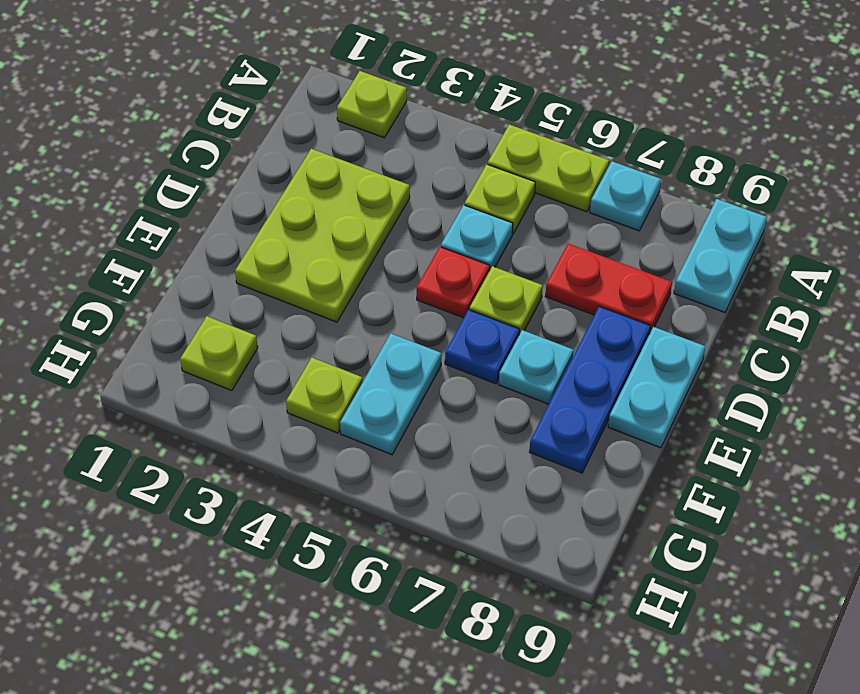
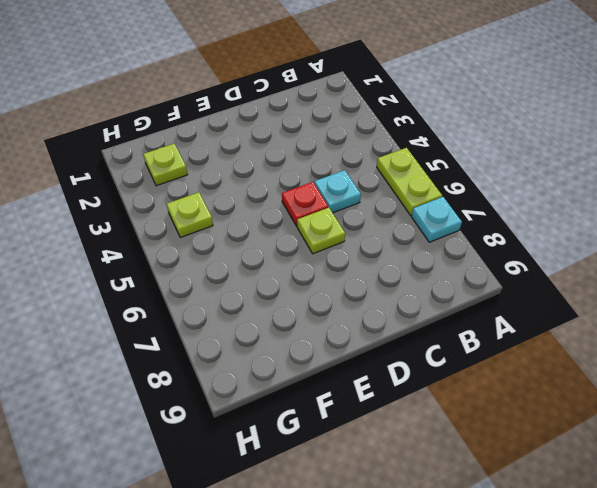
none -> lime plate A2 level 1
none -> cyan plate A9:B9 level 1
none -> lime plate B5 level 1

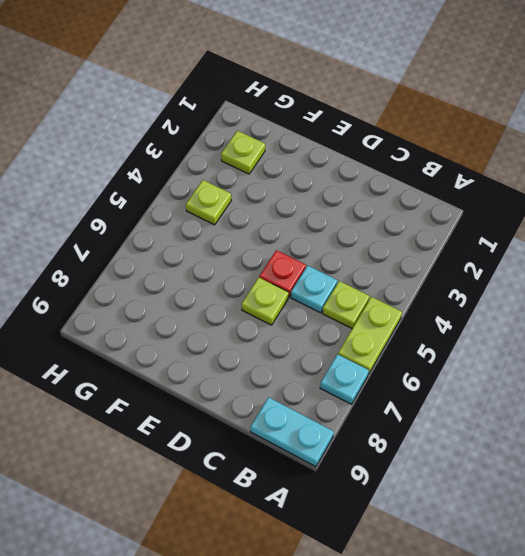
none -> lime plate A2 level 1
none -> lime plate C2:E3 level 1
none -> red plate C7:C8 level 1

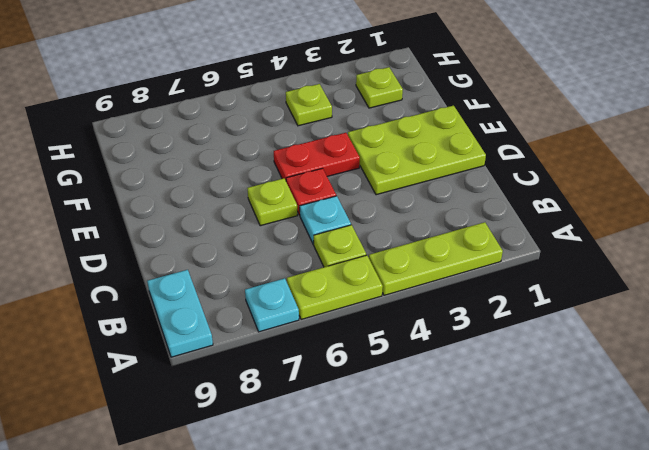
lime plate A2:A4 level 1 -> lime plate A2 level 1
lime plate D1:E3 level 1 -> lime plate C2:E3 level 1
red plate E4:E5 level 1 -> red plate C7:C8 level 1
none -> blue plate D8:F8 level 1
none -> cyan plate D9:E9 level 1
none -> blue plate E6 level 1

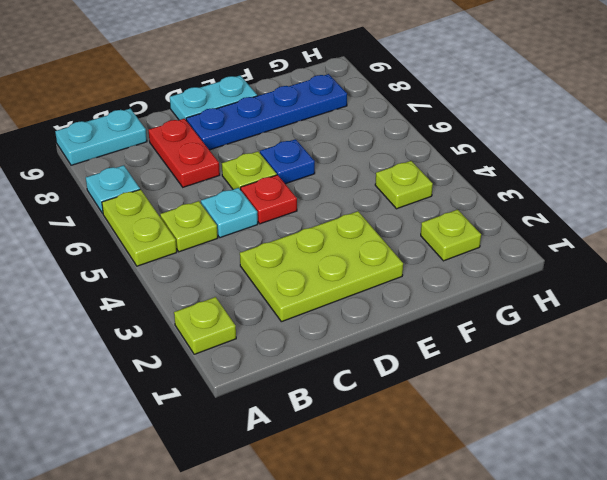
blue plate D8:G8 level 1 -> blue plate D8:F8 level 1
none -> cyan plate E7 level 1
none -> cyan plate F5:G5 level 1

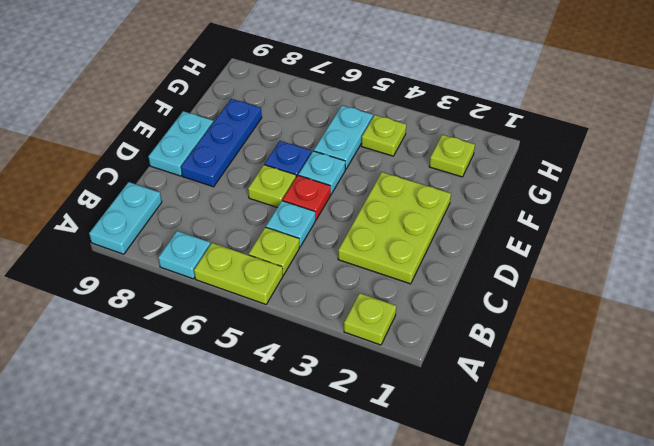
cyan plate E5 level 1 -> cyan plate E7 level 1
none -> red plate C7:C8 level 1

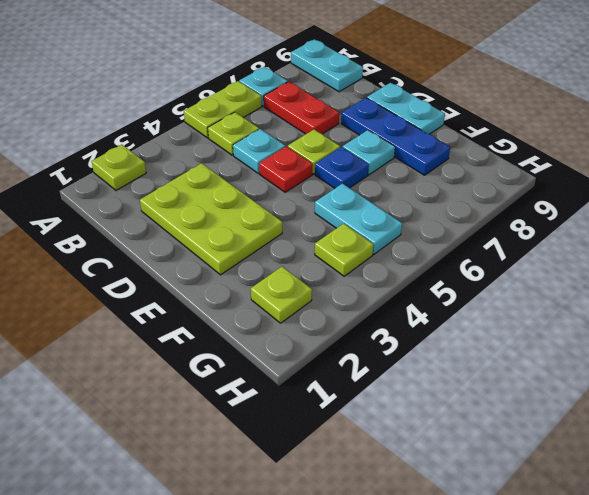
red plate B7:C7 level 1 -> red plate C7:C8 level 1

